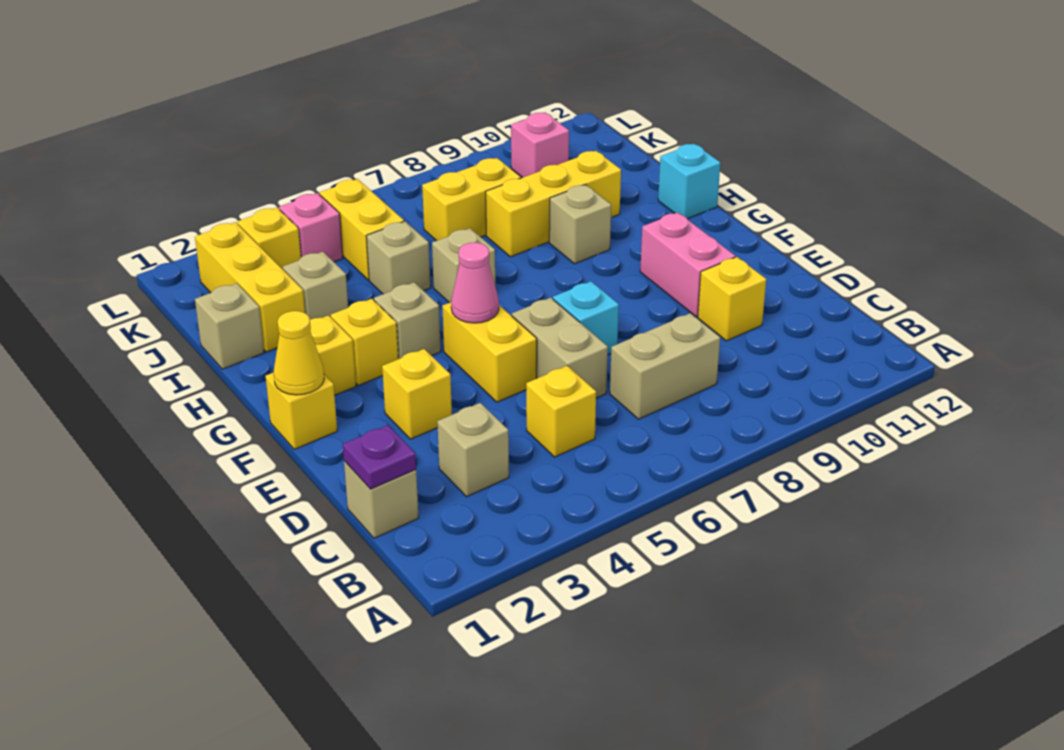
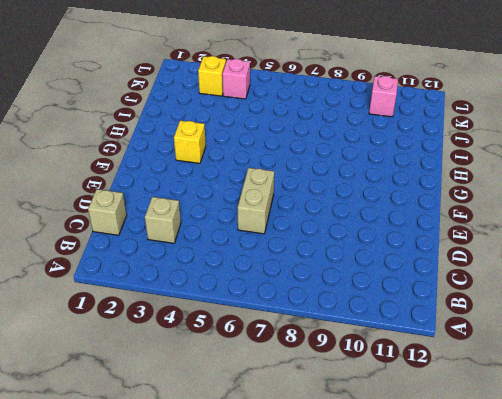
none -> yellow brick C5 level 1
none -> tan brick C7:C8 level 1
none -> yellow brick D10 level 1
none -> yellow brick E3 level 1

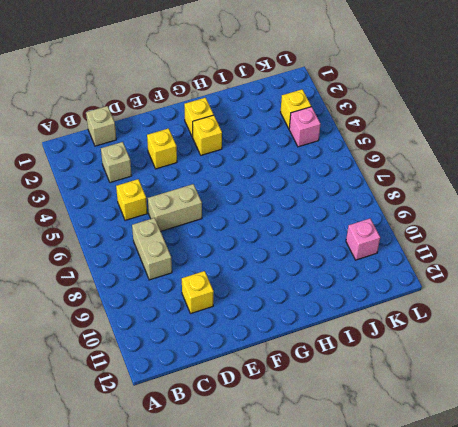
none -> yellow brick E5:F5 level 1
none -> cyan brick E7 level 1
none -> pink brick E10:F10 level 1
none -> yellow brick F1 level 1

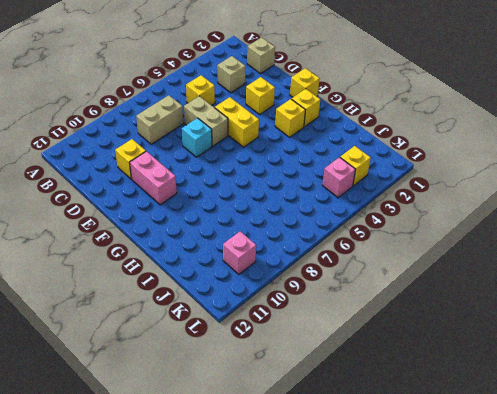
none -> tan brick G4 level 1
none -> tan brick H6 level 1
none -> tan brick H9 level 1
none -> cyan brick H12 level 1

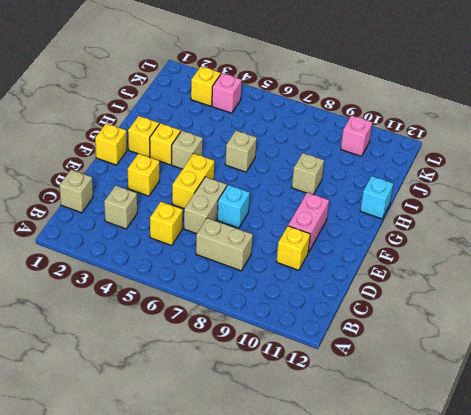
none -> tan brick I1 level 1
none -> yellow brick I2:K2 level 1
none -> tan brick I3 level 1
none -> tan brick I5 level 1

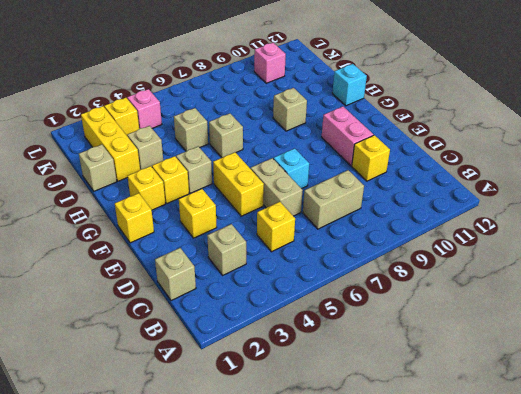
none -> yellow brick I8:I10 level 1
none -> yellow brick J5:K5 level 1
none -> yellow brick J7:J8 level 1
none -> purple plate C1 level 2

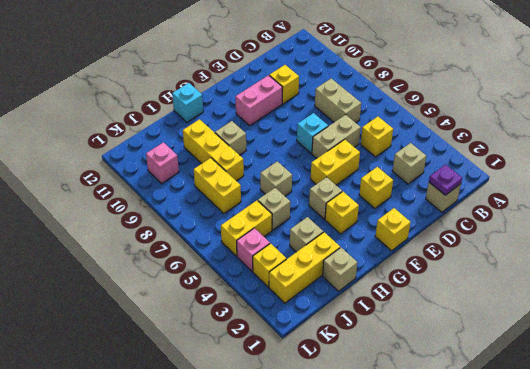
none -> yellow brick G2 level 1
none -> yellow cone F1 level 2
none -> pink cone F5 level 2

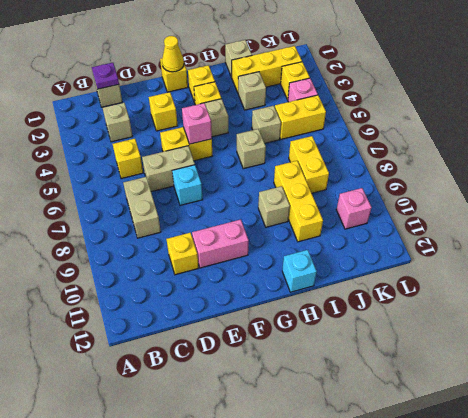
pink brick F5 level 2 -> pink cone F5 level 2

